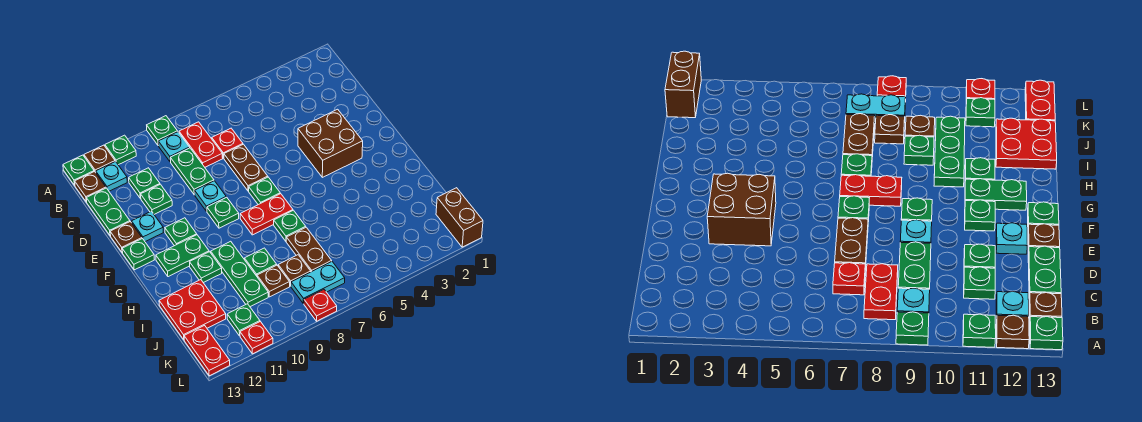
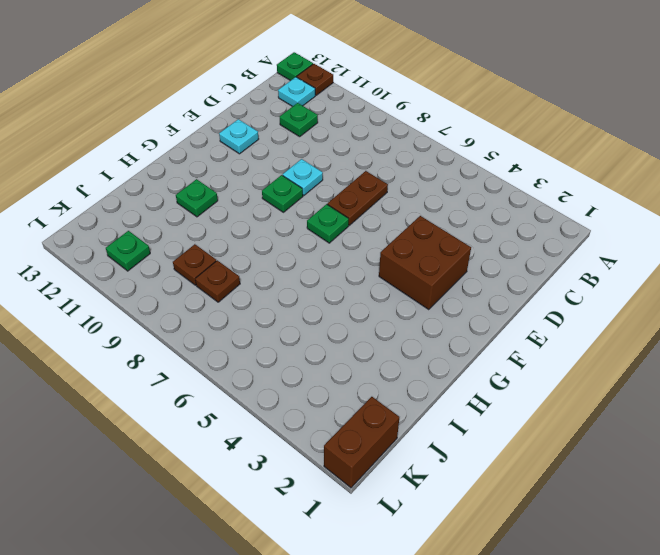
none -> green plate A9 level 1
none -> green plate A11 level 1
none -> red plate B8:C8 level 1
none -> cyan plate B9 level 1

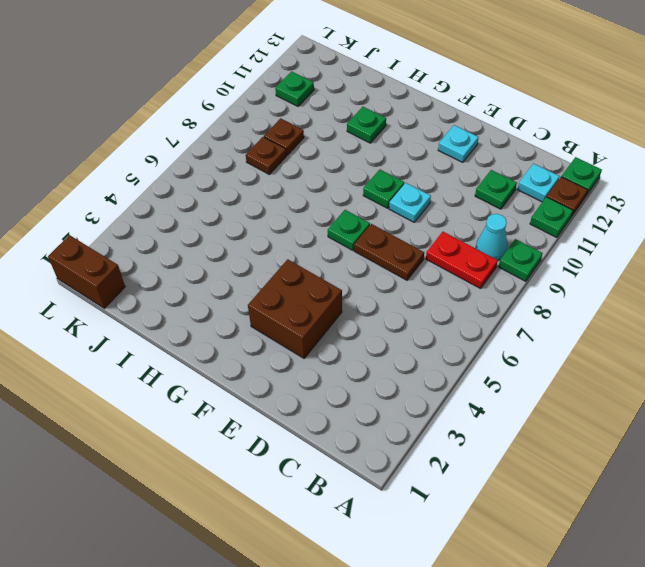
cyan cone B9 level 1 -> cyan plate B9 level 1
none -> brown plate B13 level 1
none -> red plate C7 level 1
none -> green plate C9:D9 level 1
none -> green plate C13:D13 level 1

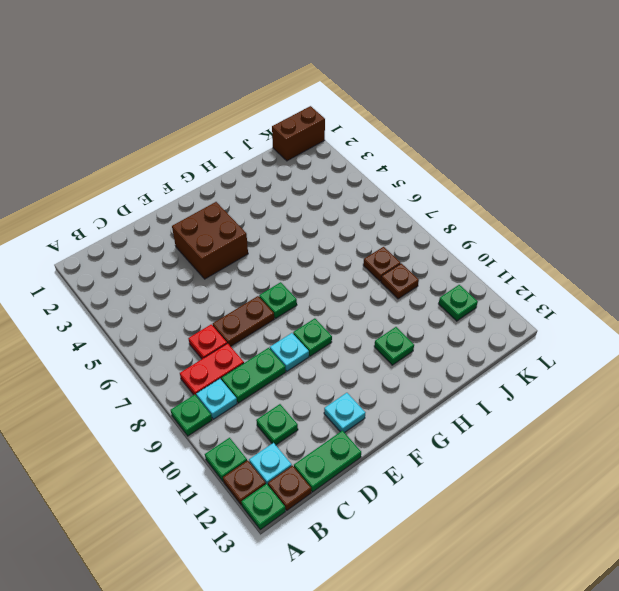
none -> green plate D11 level 1
none -> brown plate E13 level 1
none -> green plate F11 level 1
none -> green plate F13 level 1

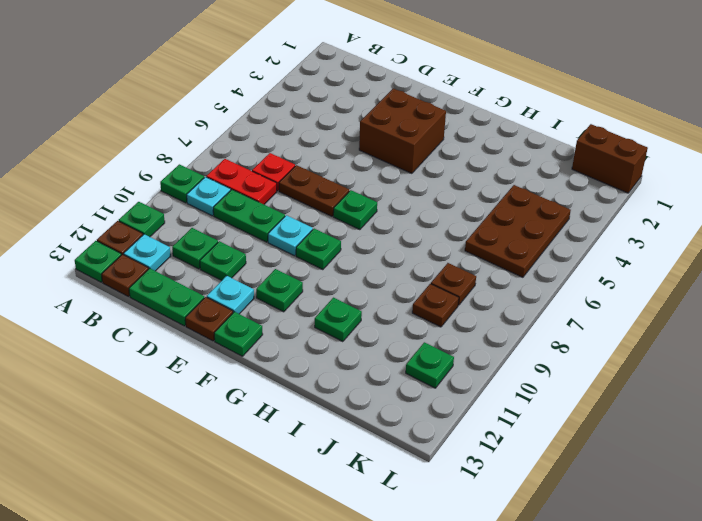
brown plate J4:K6 level 1 -> none
none -> red plate G7:G8 level 1
none -> green plate G11:G12 level 1
none -> green plate H7 level 1
none -> green plate H10:J10 level 1

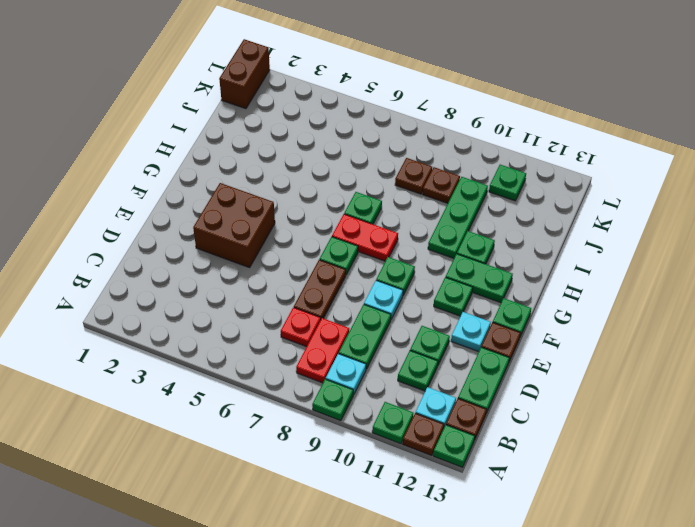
none -> brown plate I7:J7 level 1
none -> green plate I9 level 1
none -> red plate I12:J13 level 1
none -> cyan plate K7:K8 level 1

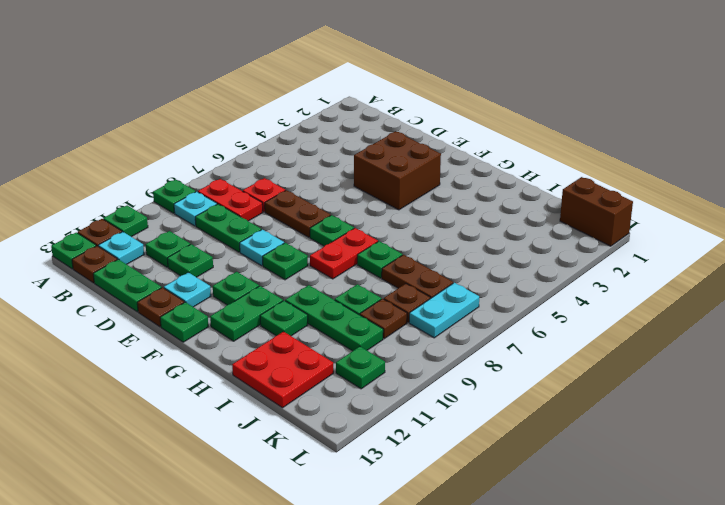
none -> red plate K13:L13 level 1
none -> red plate L8 level 1
none -> red plate L11 level 1

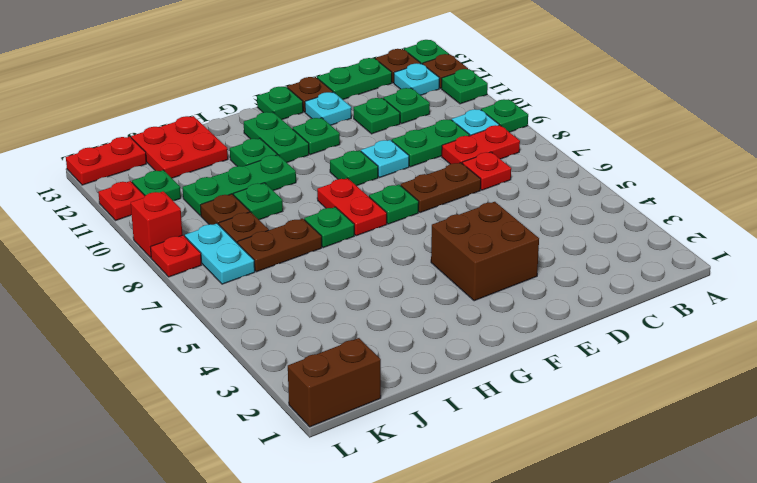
red brick L9 level 1 -> none

